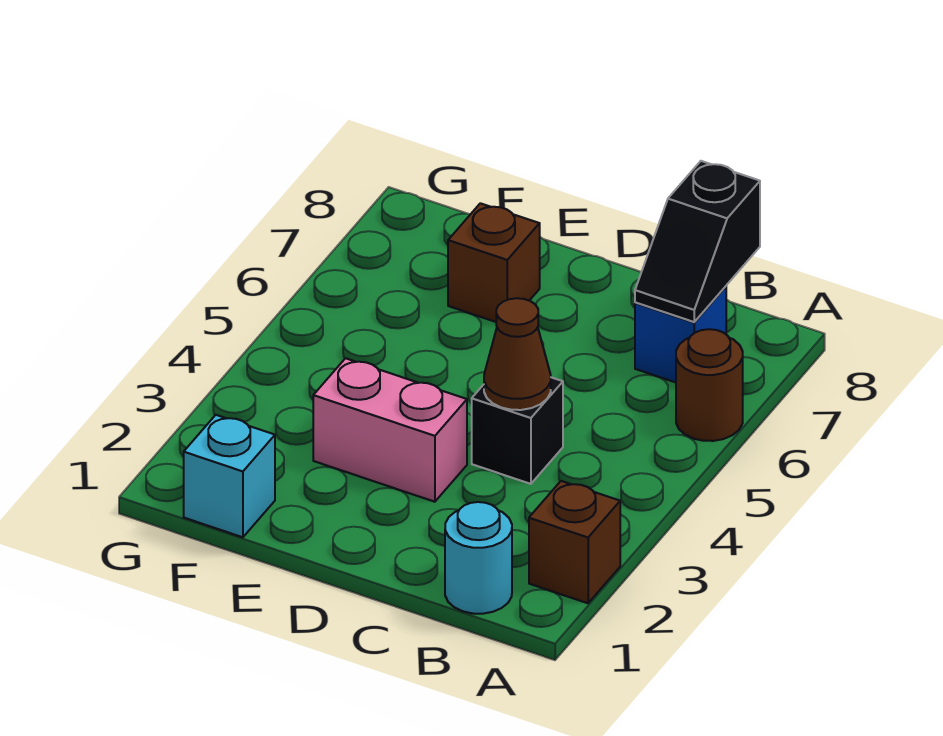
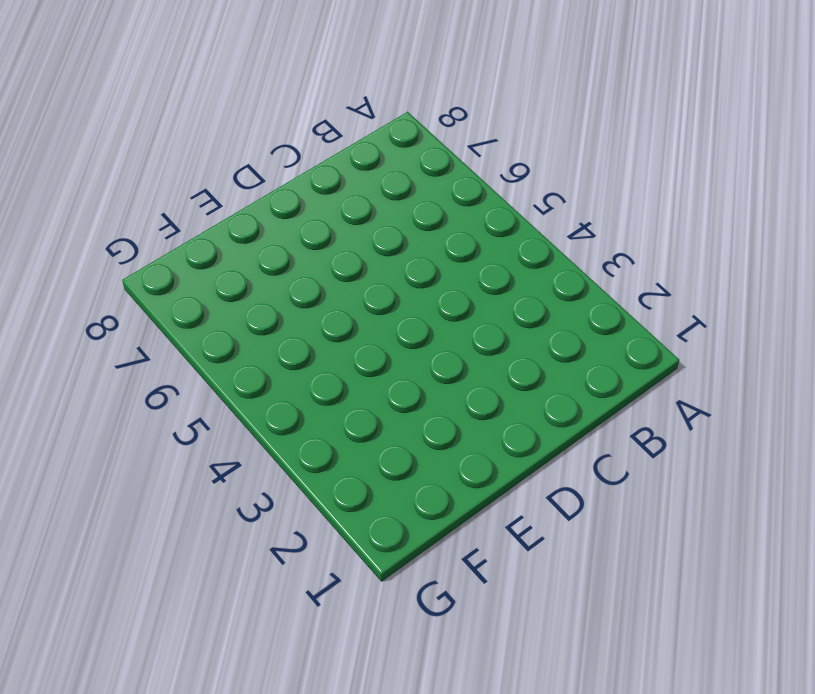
none -> brown brick A2 level 1
none -> brown round brick A6 level 1

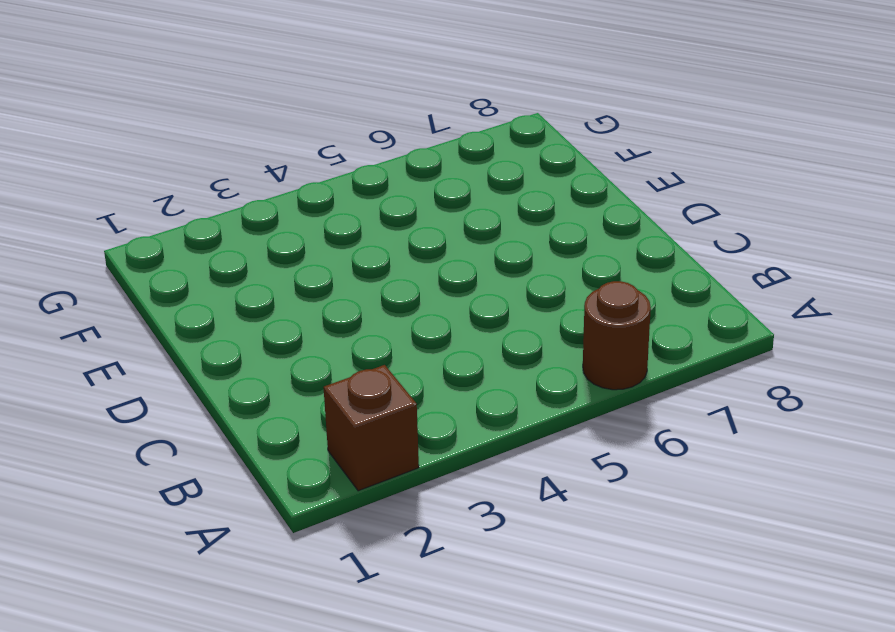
none -> cyan round brick B1 level 1
none -> blue brick B7 level 1

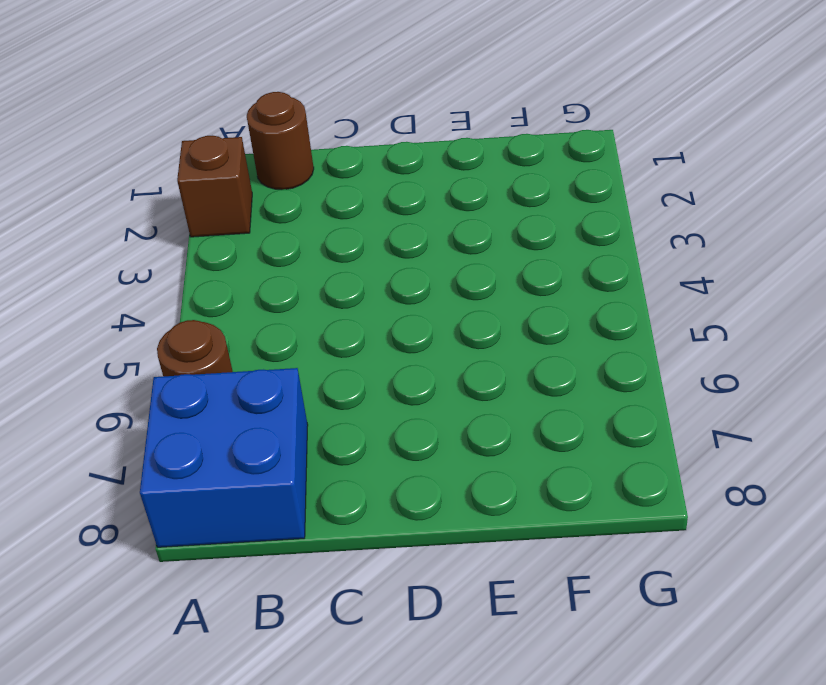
blue brick A7:B8 level 1 -> blue brick B7 level 1
brown round brick B1 level 1 -> cyan round brick B1 level 1
none -> black brick C4 level 1
none -> pink brick D3:E3 level 1

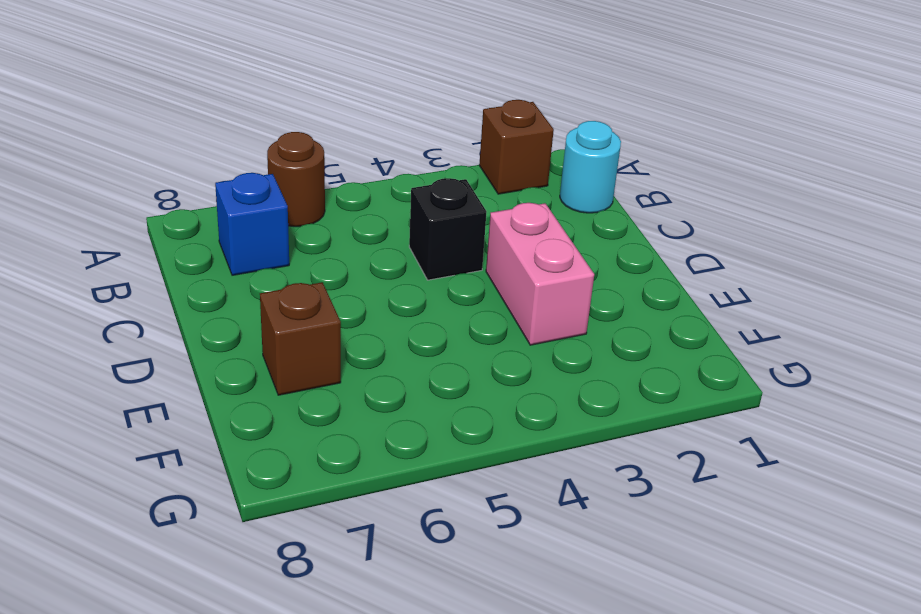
none -> cyan brick F1 level 1
none -> black slope B7:B8 level 2 top 8

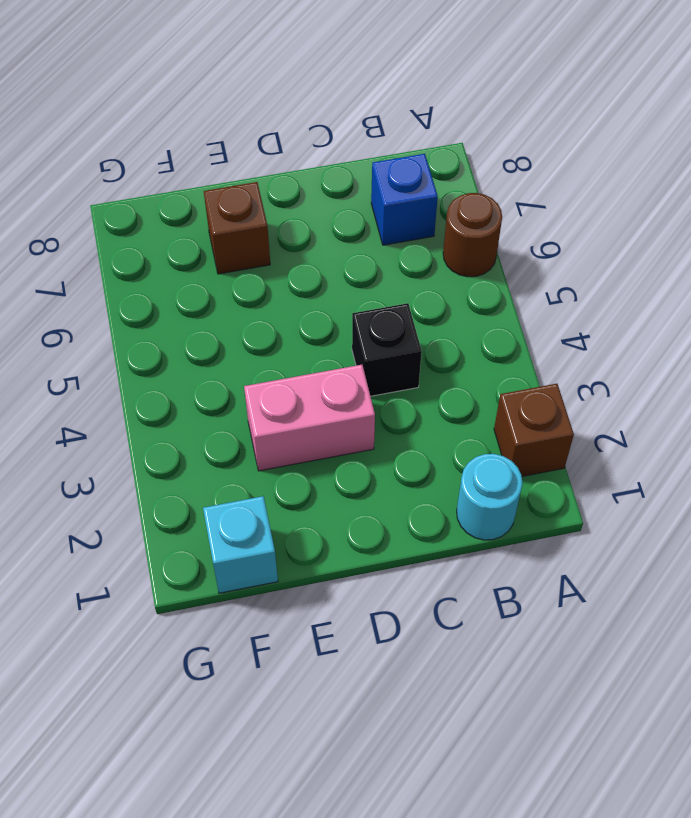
none -> black slope B7:B8 level 2 top 8
none -> brown cone C4 level 2

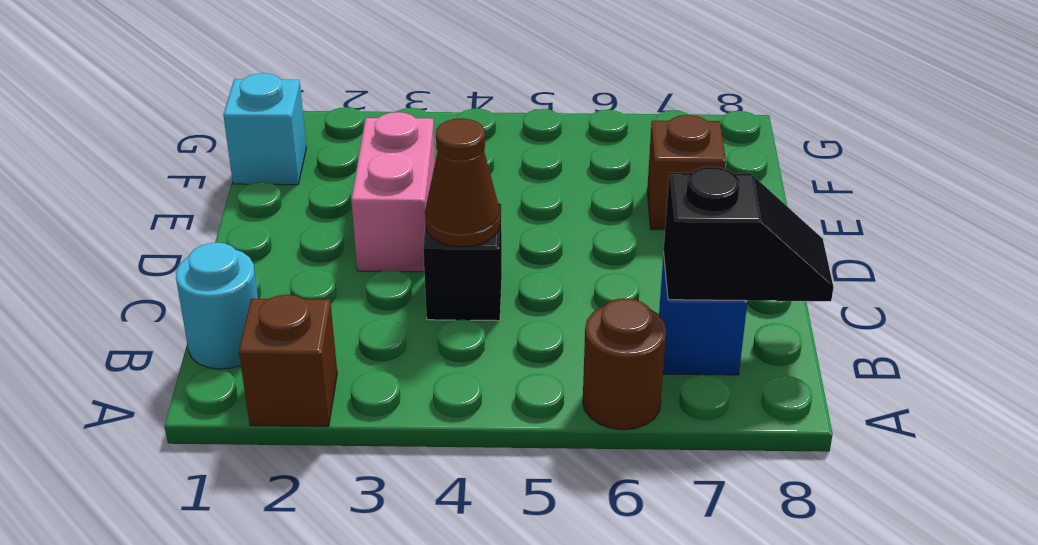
black slope B7:B8 level 2 top 7 -> black slope B7:B8 level 2 top 8

